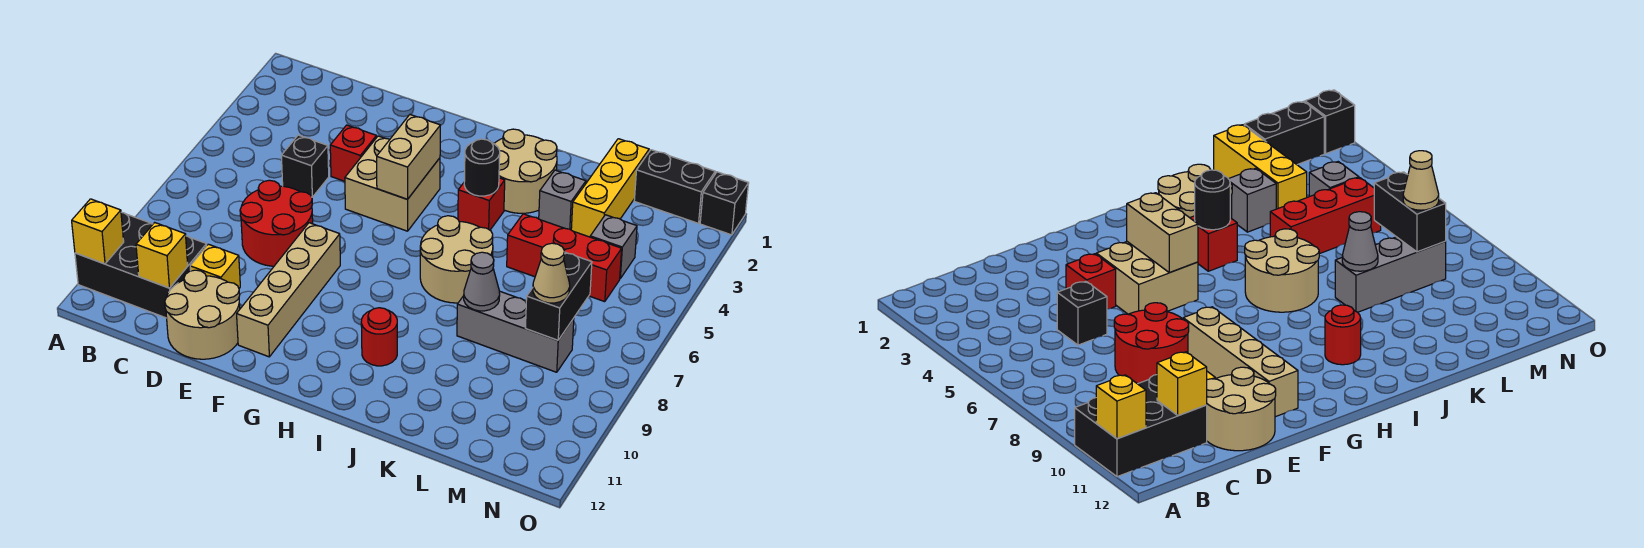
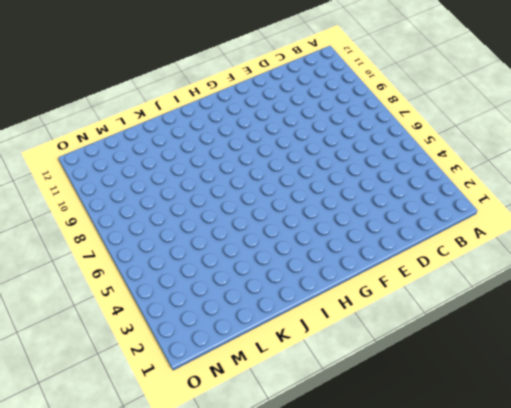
none -> black brick A10:C11 level 1
none -> black brick D5 level 1
none -> red round brick D7:E8 level 1

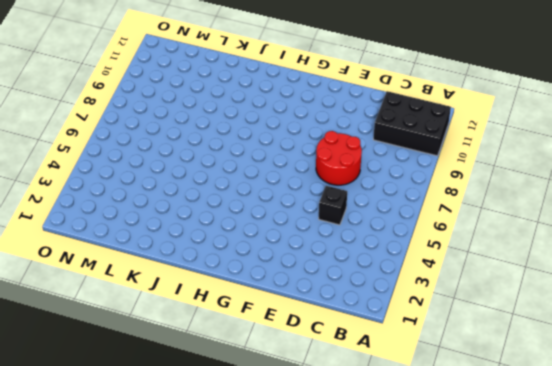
none -> yellow brick D10 level 1
none -> tan round brick D11:E12 level 1
none -> red brick E4 level 1

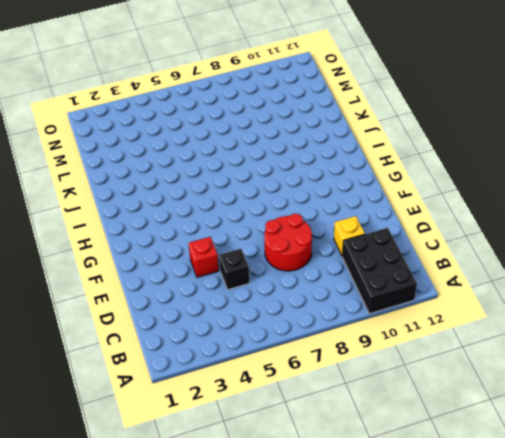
none -> tan round brick D11:E12 level 1
none -> tan brick F4:G5 level 1
none -> tan brick F8:F11 level 1

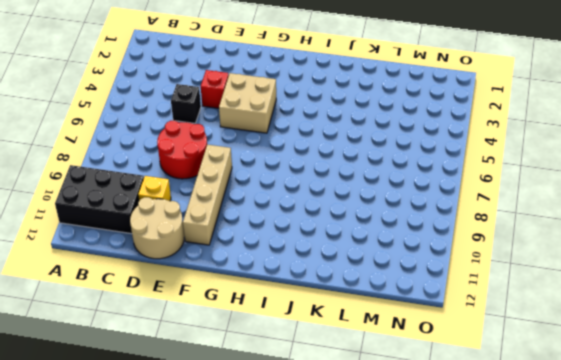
none -> tan round brick I2:J3 level 1
none -> red brick I4 level 1
none -> tan round brick I6:J7 level 1

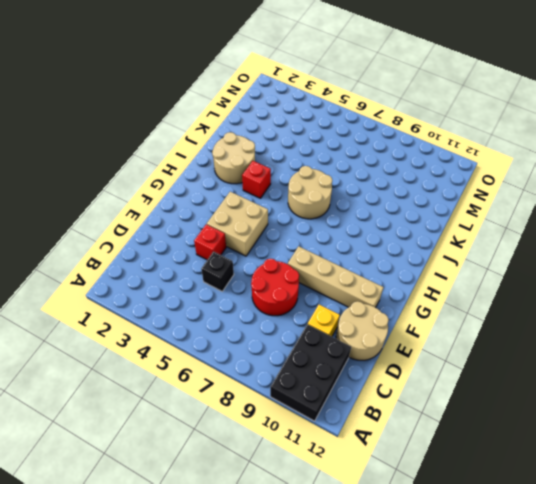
none -> red round brick I10 level 1
none -> grey brick K3 level 1
none -> red brick K5:M5 level 1

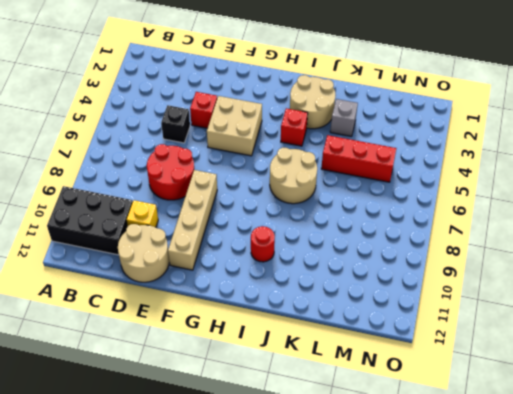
none -> grey brick K8:M8 level 1
none -> yellow brick L1:L3 level 1
none -> black brick M1:N1 level 1

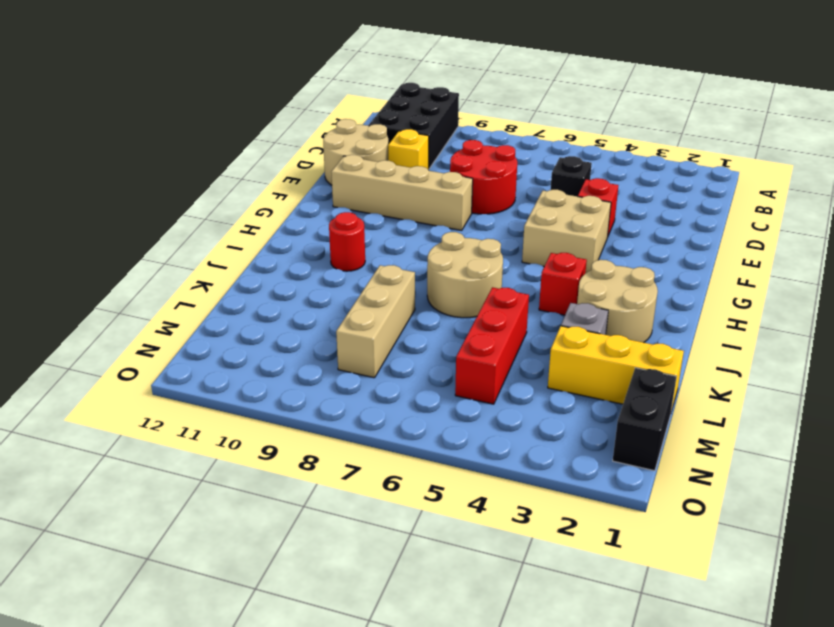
tan brick K8:M8 level 1 -> grey brick K8:M8 level 1
none -> grey brick M4 level 1
none -> black brick O1 level 1
none -> yellow brick A11 level 2

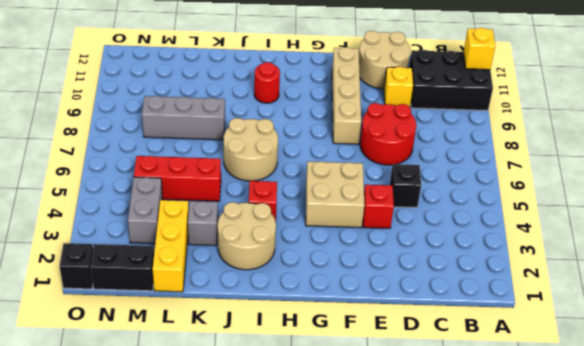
grey brick M3:M4 level 1 -> grey brick M4 level 1
none -> yellow brick C11 level 2
none -> tan brick G4:G5 level 2
none -> black round brick I4 level 2

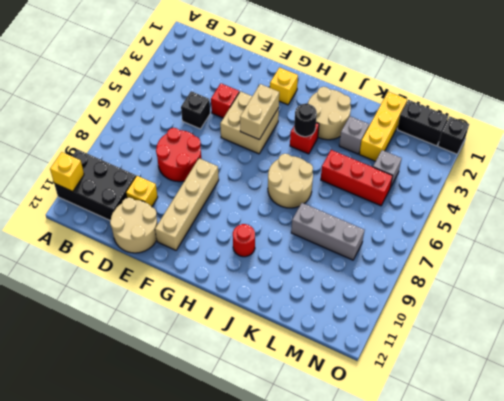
yellow brick G2 level 1 -> yellow brick C11 level 2
none -> grey cone K8 level 2
none -> black brick M7:M8 level 2
none -> tan cone M8 level 3

